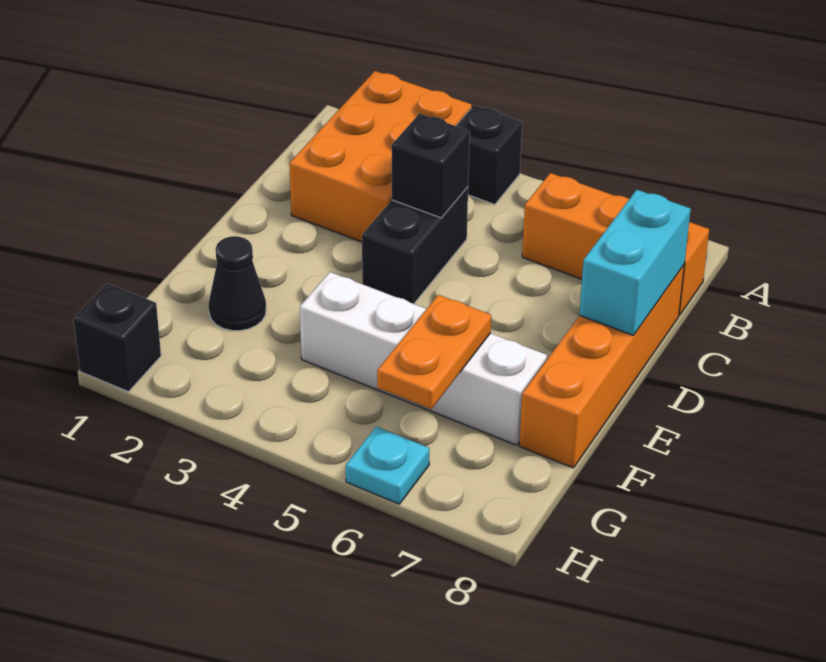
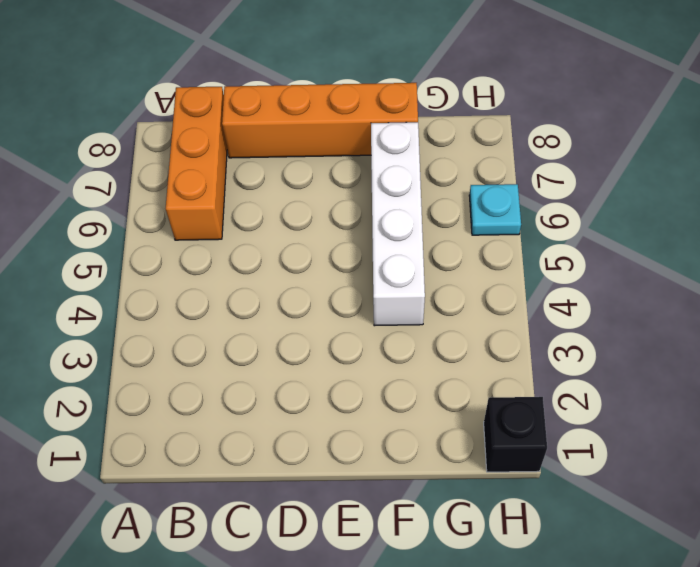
none -> orange brick A2:C3 level 1
none -> black brick A4 level 1
none -> black brick C4:D4 level 1

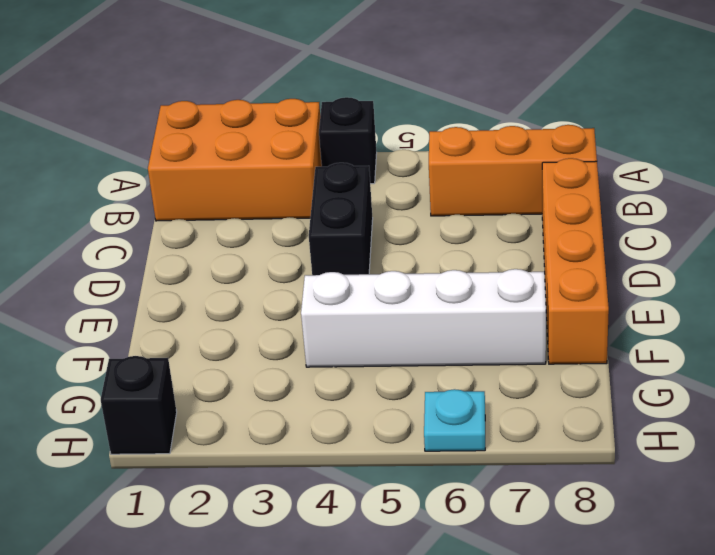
orange brick A1:B3 level 1 -> orange brick A2:C3 level 1
none -> black cone F2 level 1
none -> black brick C4 level 2
none -> cyan brick C8:D8 level 2

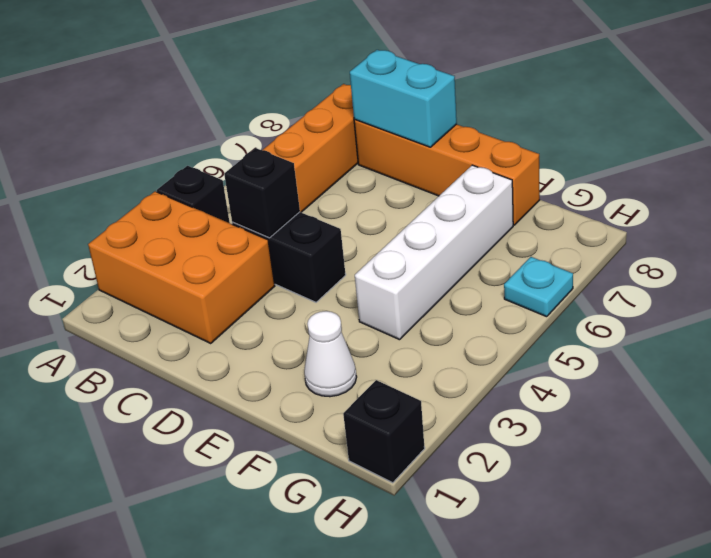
white cone F2 level 1 -> black cone F2 level 1
none -> orange plate F6:G6 level 2

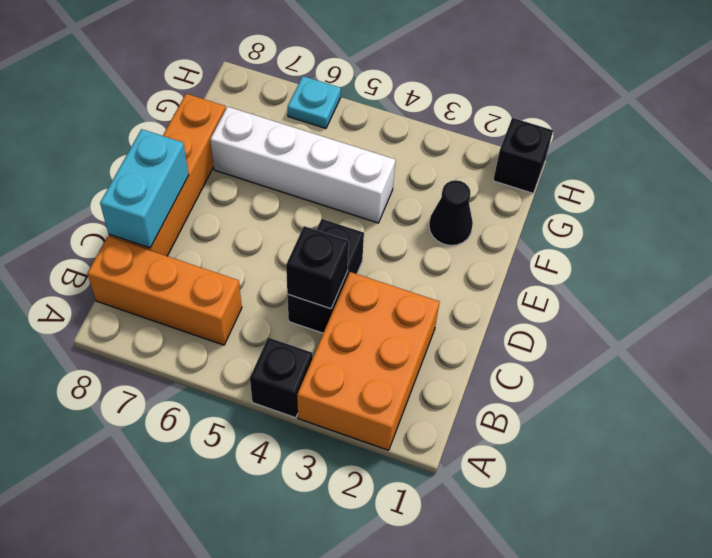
none -> orange plate F6:G6 level 2

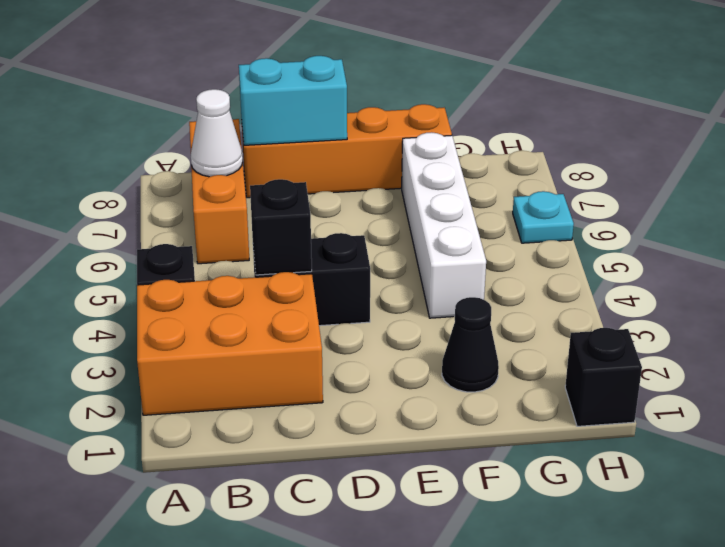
white cone B7 level 2 -> none
none -> orange plate F6:G6 level 2

